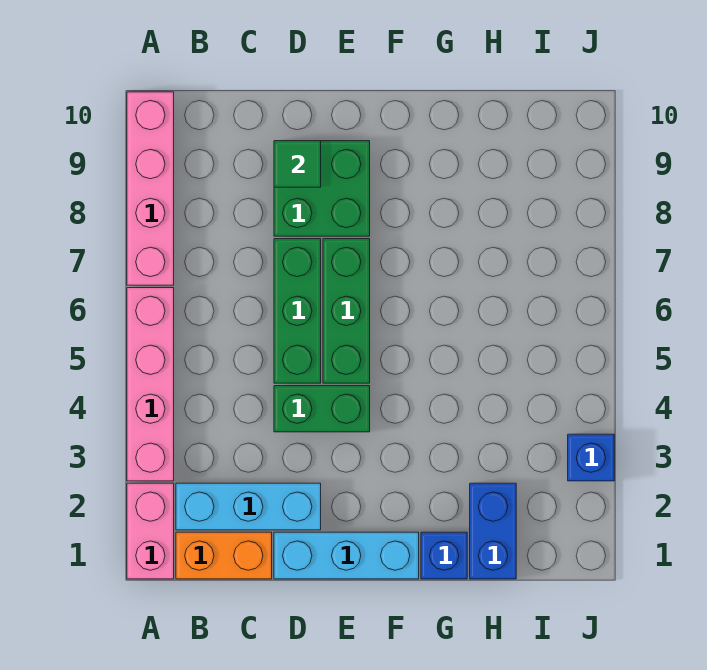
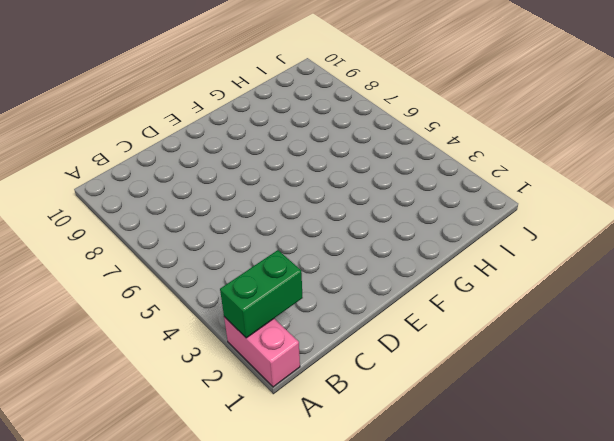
green brick A2:B2 level 2 -> green brick D4:E4 level 1
none -> pink brick A3:A6 level 1
none -> pink brick A7:A10 level 1
none -> orange brick B1:C1 level 1

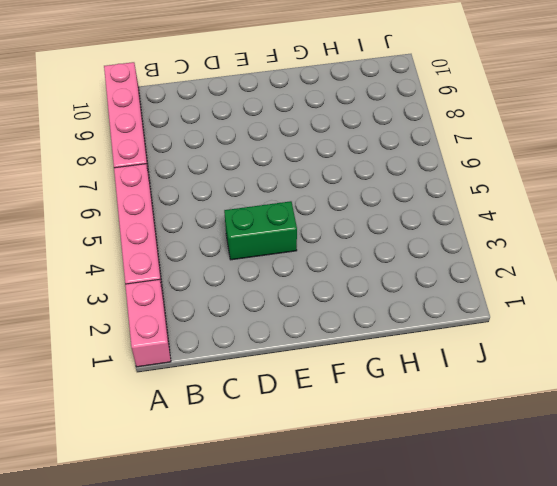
none -> orange brick B1:C1 level 1
none -> cyan brick B2:D2 level 1
none -> cyan brick D1:F1 level 1

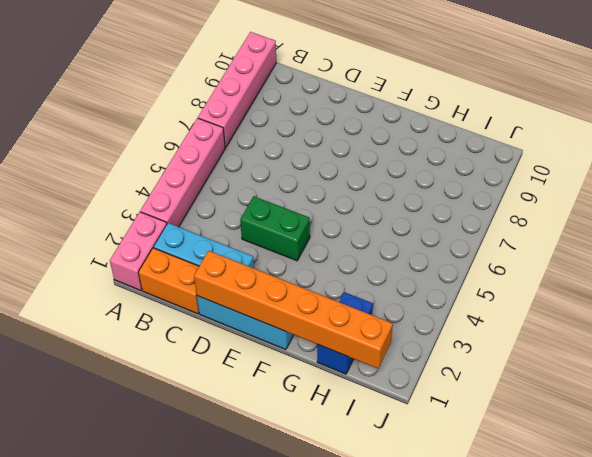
orange brick D1:I1 level 2 -> none
none -> green brick D5:D7 level 1
none -> green brick D8:E9 level 1
none -> green brick E5:E7 level 1

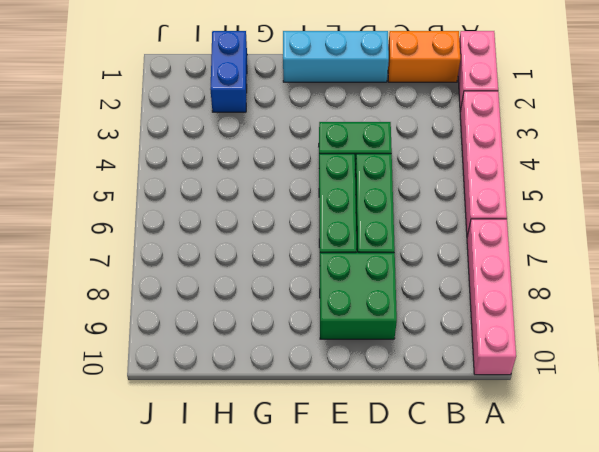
none -> cyan brick B2:D2 level 1
none -> blue brick G1 level 1
none -> blue brick J3 level 1

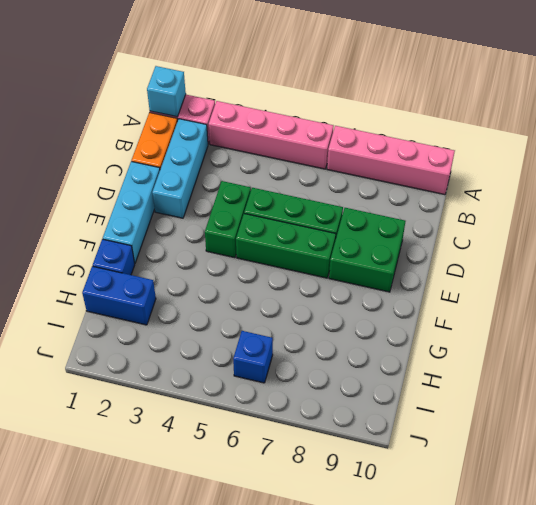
cyan brick A1 level 2 -> none
blue brick I6 level 1 -> blue brick J3 level 1
none -> green tile D9 level 2

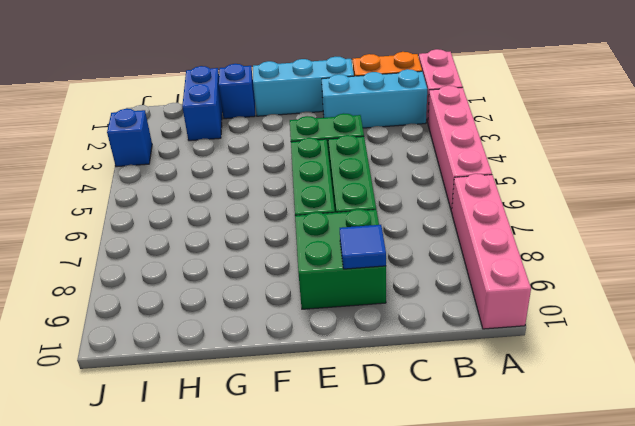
blue tile D9 level 2 -> green tile D9 level 2

